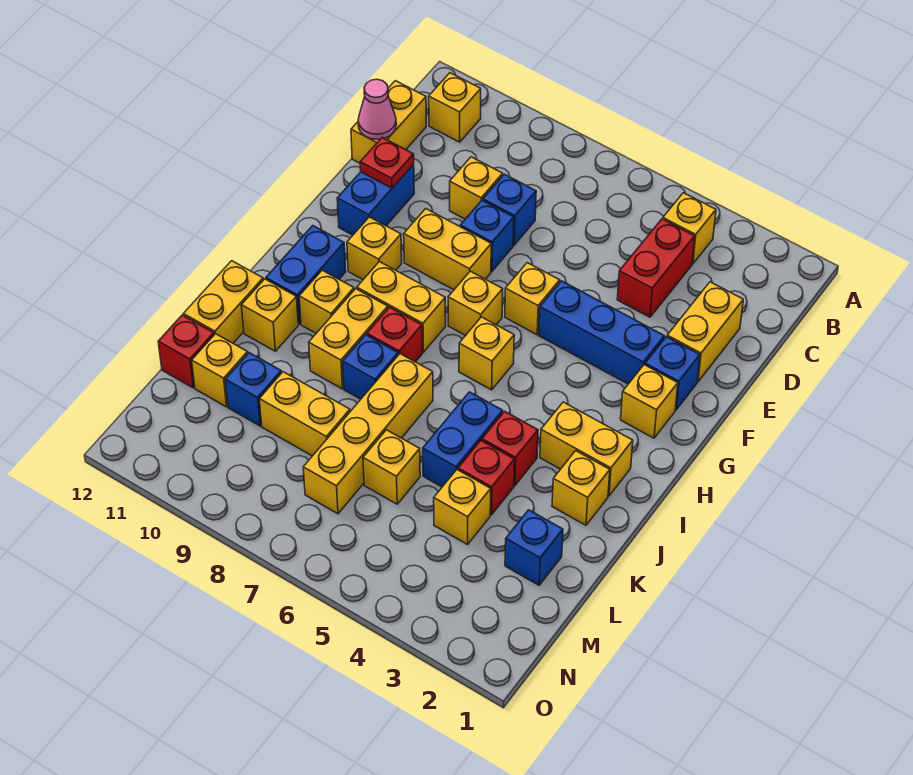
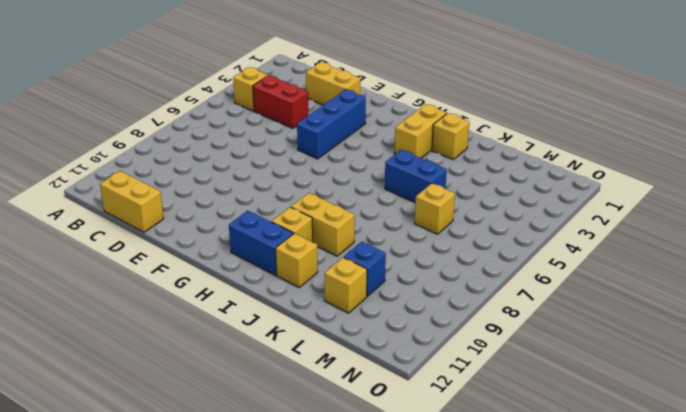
none -> yellow brick B11 level 1
none -> blue brick D8 level 1
none -> yellow brick D9 level 1
none -> blue brick E8 level 1

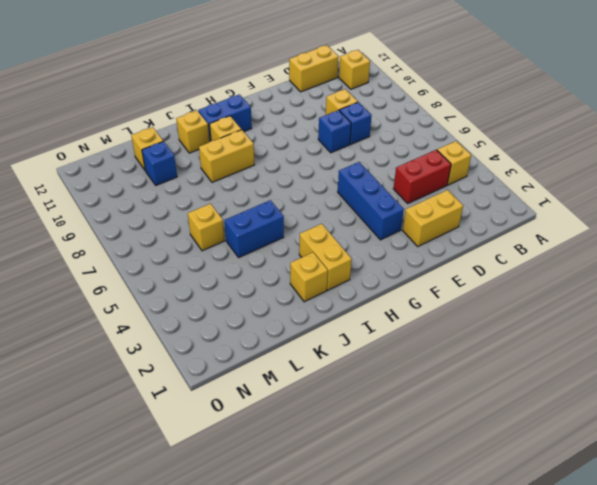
none -> blue brick E11:F11 level 1
none -> blue brick F2 level 1
none -> yellow brick F6 level 1
none -> yellow brick F8:F9 level 1

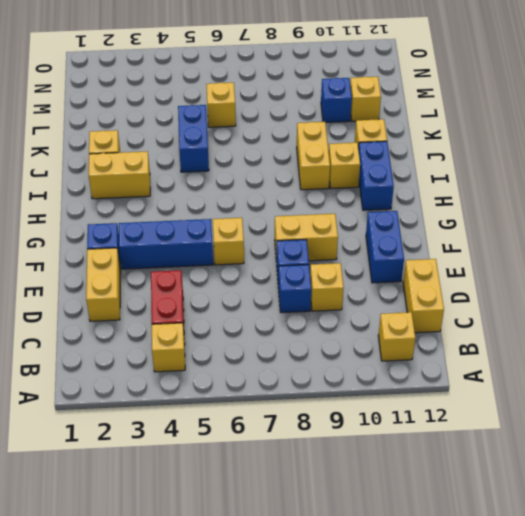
none -> yellow brick G2 level 1
none -> yellow brick G7 level 1
none -> yellow brick G10 level 1
none -> yellow brick H6 level 1

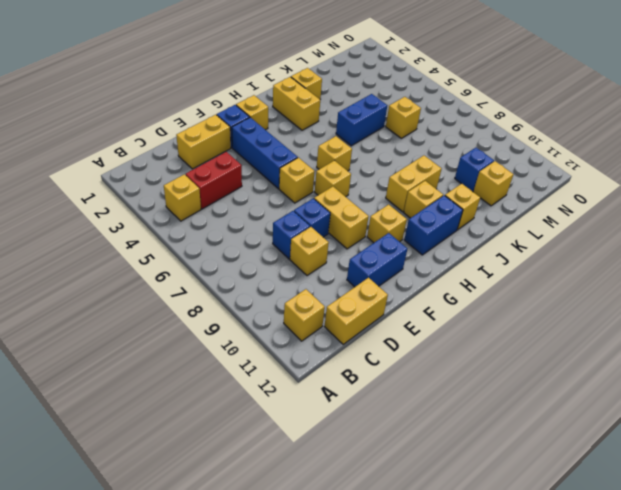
none -> yellow brick H8:H9 level 1
none -> red brick I8 level 1
none -> red brick J4 level 1
none -> yellow brick J7:M7 level 1

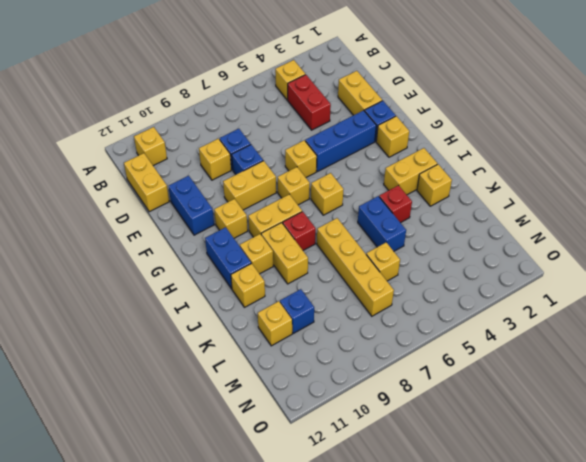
none -> blue brick J8 level 1
none -> yellow brick J12:K12 level 1
none -> red brick K4 level 1
none -> blue brick L2 level 1

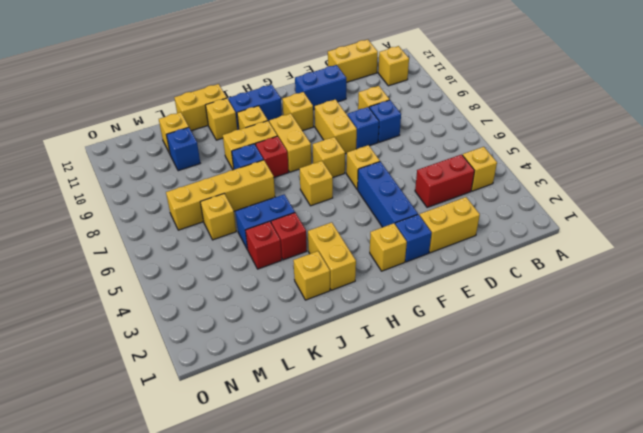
none -> blue brick L2 level 1
none -> yellow brick L4 level 1
none -> yellow brick L8:L9 level 1
none -> red brick L12 level 1

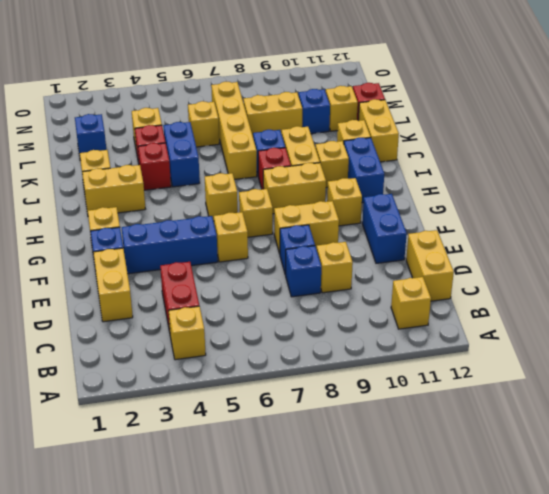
none -> pink cone D12 level 2
none -> red plate E11 level 2

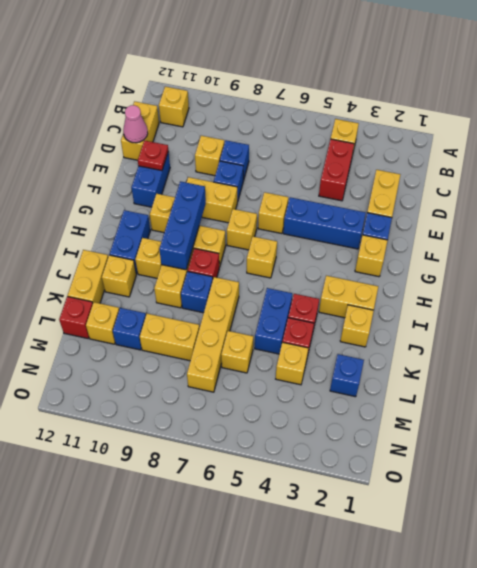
blue brick G9:I9 level 2 -> none

